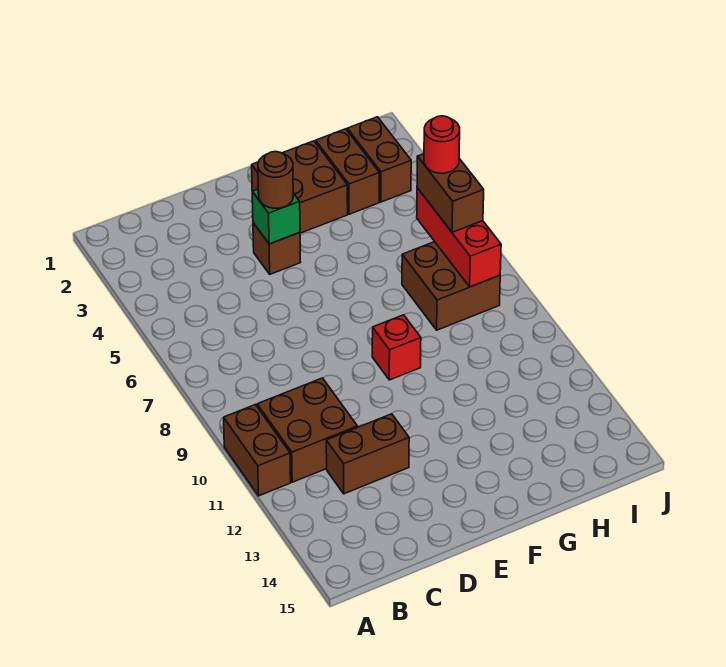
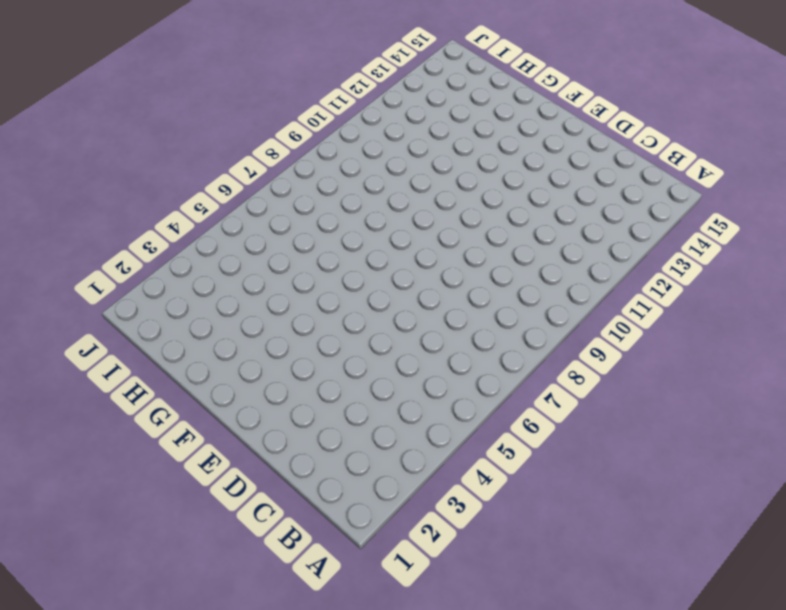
none -> brown brick A10:A11 level 1
none -> brown brick B10:C11 level 1
none -> brown brick C12:D12 level 1

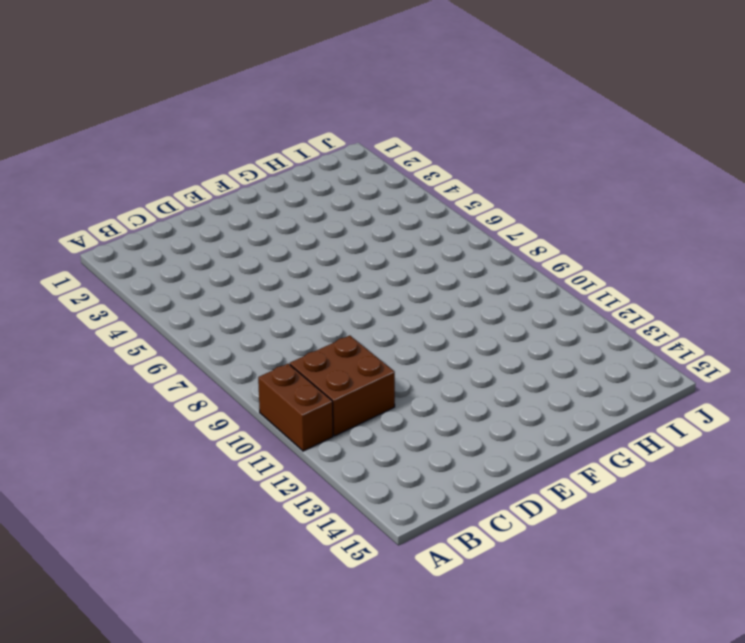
none -> brown brick C12:D12 level 1
none -> brown brick E4 level 1
none -> brown brick F2:G3 level 1

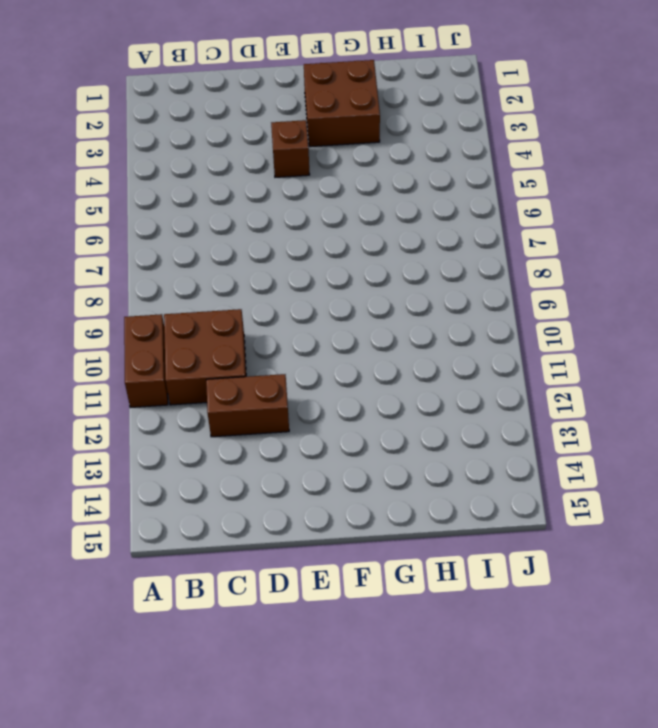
none -> red brick F9 level 1
none -> brown brick H2:H3 level 1
none -> brown brick H7:I8 level 1

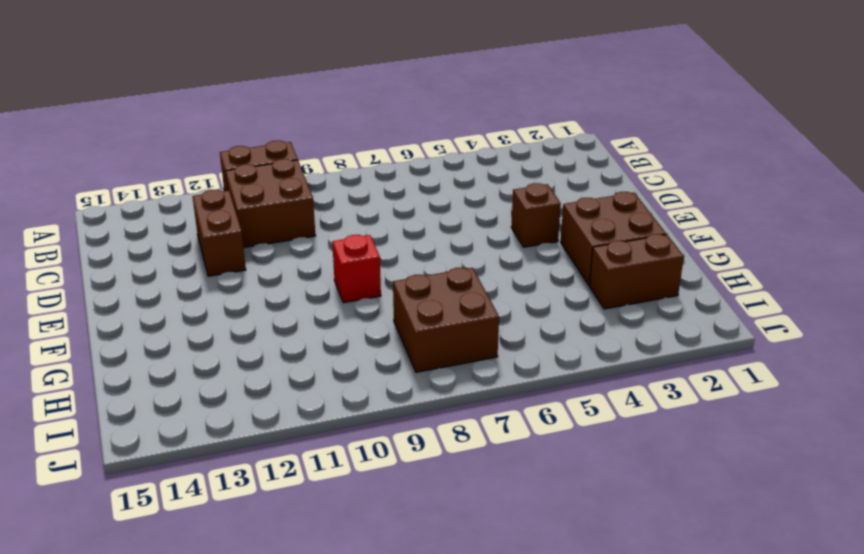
none -> brown brick I2:I3 level 1
none -> green brick E4 level 2
none -> red brick I6:I8 level 2

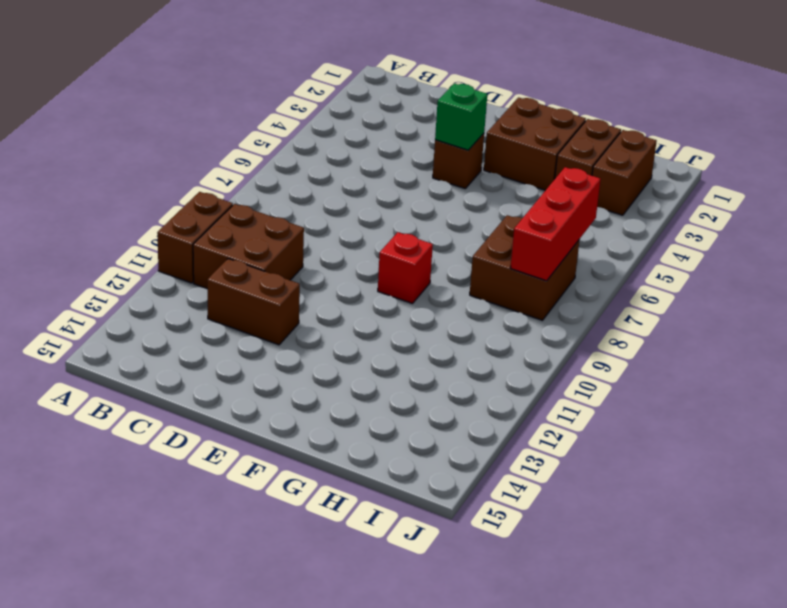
none -> brown round brick E4 level 3
none -> brown brick I6:I7 level 3
none -> red round brick I6 level 4

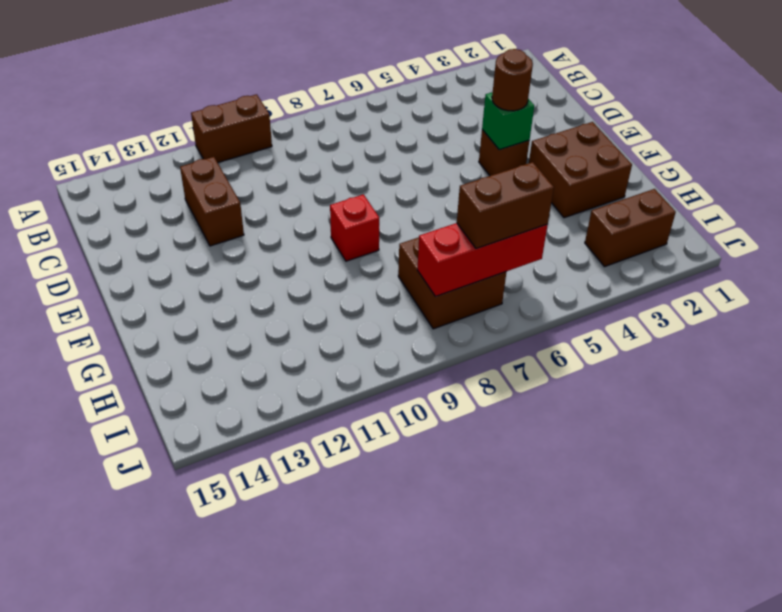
none -> brown brick B10:C11 level 1
none -> brown brick H2:H3 level 1
none -> red round brick I6 level 4

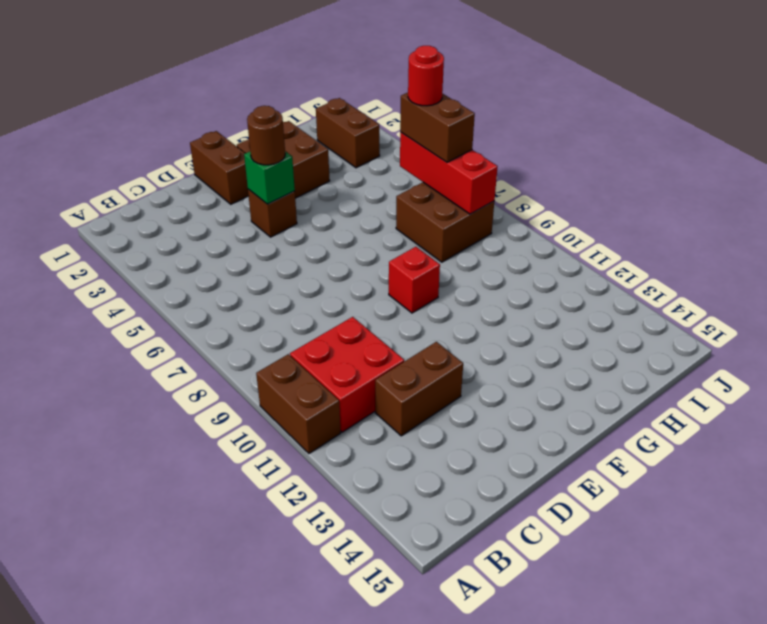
red brick B10:C11 level 1 -> brown brick B10:C11 level 1
brown brick E1:E2 level 1 -> brown brick H2:H3 level 1

